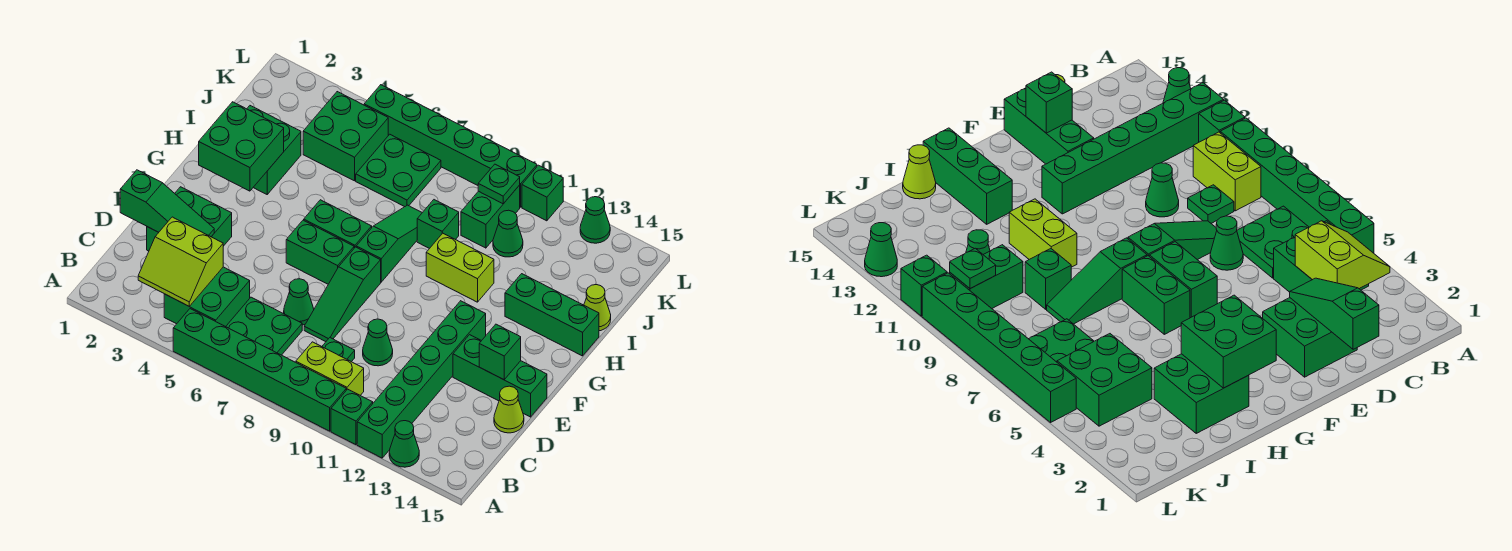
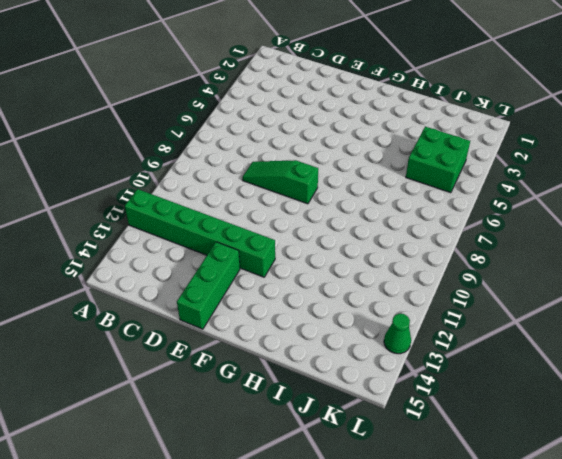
none -> green brick A5:A10 level 1
none -> green brick A11 level 1
none -> green cone A13 level 1
none -> green brick B4:C5 level 1

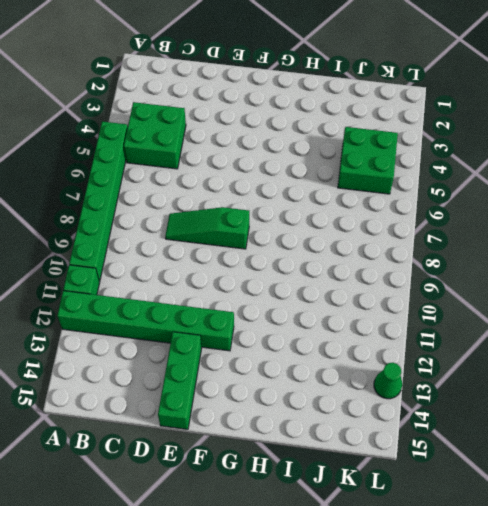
none -> green cone A13 level 1
none -> green plate B6:C7 level 1
none -> lime brick B9:B10 level 1
none -> green plate C9 level 1

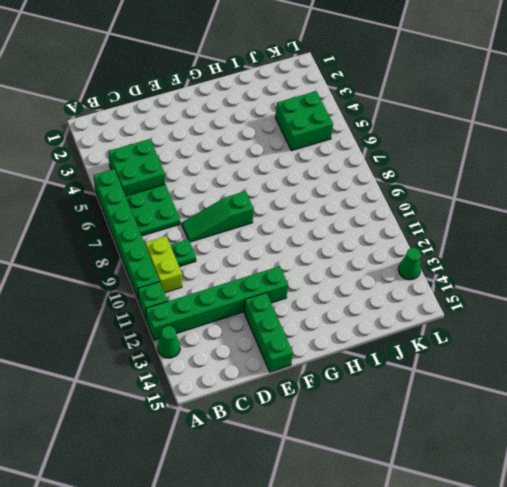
none -> green brick D2:E3 level 1
none -> green cone D7 level 1
none -> green cone D10 level 1
none -> lime cone D15 level 1

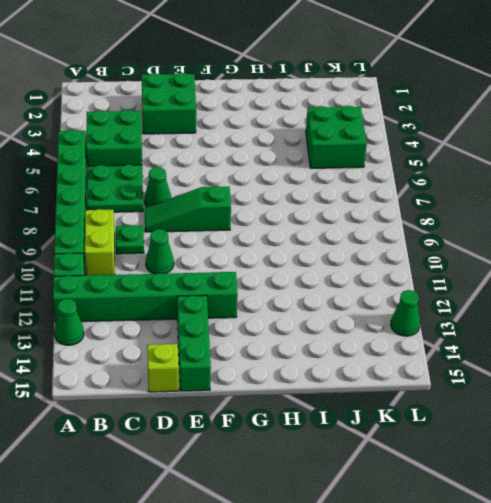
lime brick D15 level 1 -> lime cone D15 level 1
none -> green brick F6:F7 level 1
none -> green brick G6:G7 level 1
none -> green slope G8:I8 level 1 top G
none -> green brick H2:I3 level 1

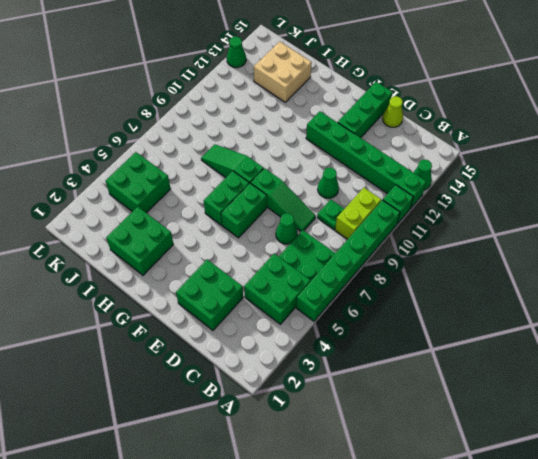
tan brick I13:J14 level 1 -> none
none -> lime brick H10:H11 level 1
none -> green brick H13:H15 level 1
none -> green brick I9 level 1
none -> lime cone I15 level 1

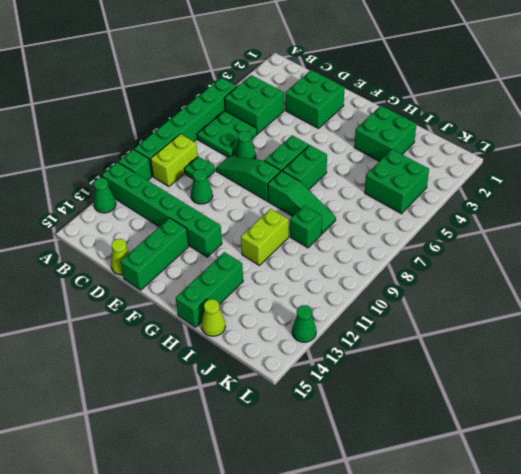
none -> green plate J6:K7 level 1
none -> green brick J10:K10 level 1
none -> green cone J11 level 1
none -> green brick L5:L10 level 1

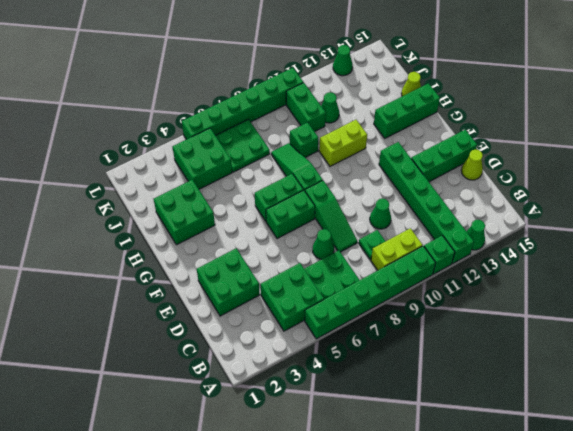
none -> green brick L11 level 1
none -> lime slope B3:C4 level 2 top C
none -> green slope D1:D3 level 2 top 1
none -> green brick E14 level 2

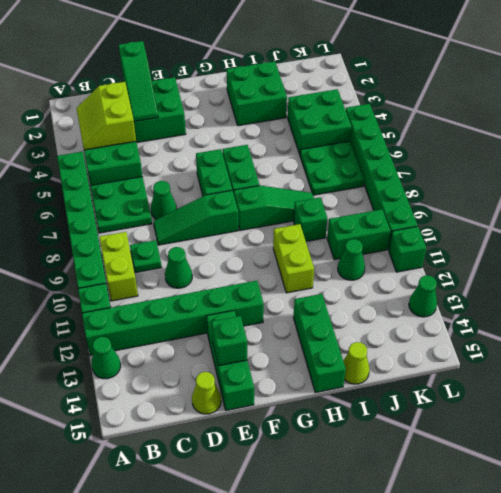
none -> green brick G2:H3 level 2
none -> green plate K10 level 2

